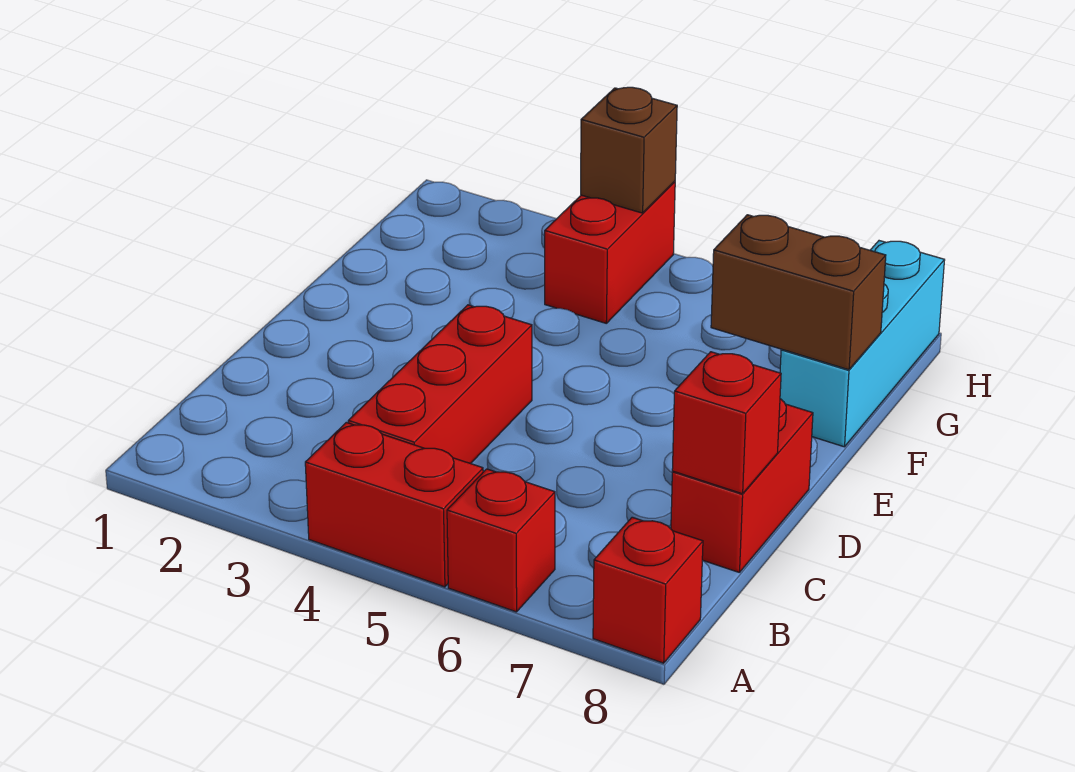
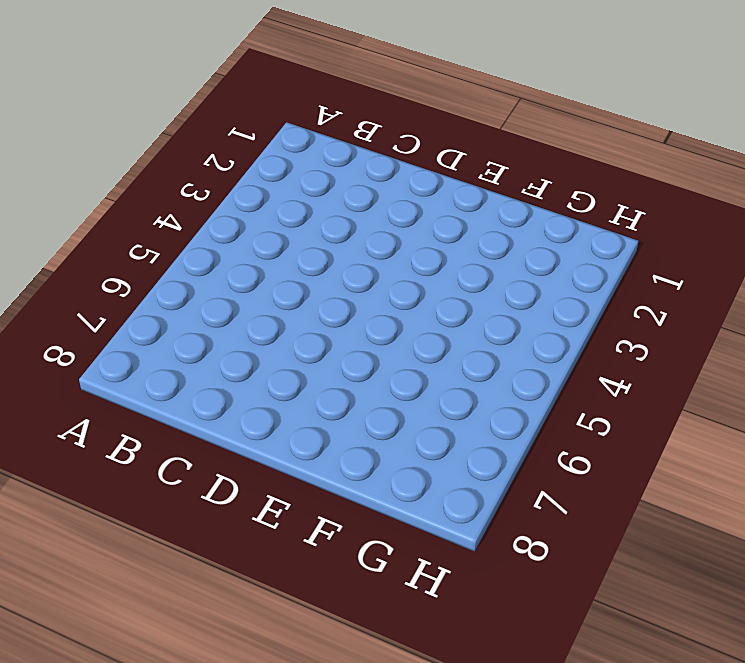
none -> red brick A4:A5 level 1
none -> red brick A6 level 1

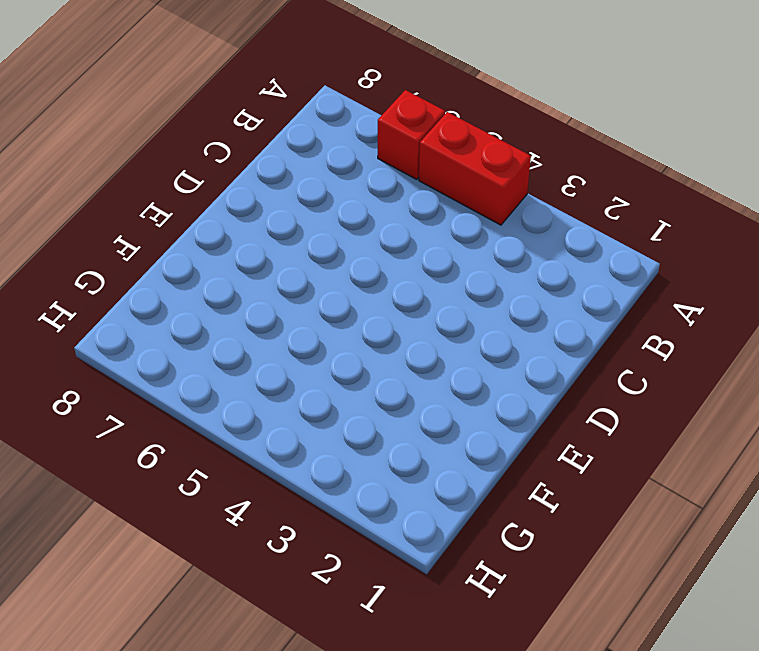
none -> red brick A8 level 1
none -> red brick B4:D4 level 1

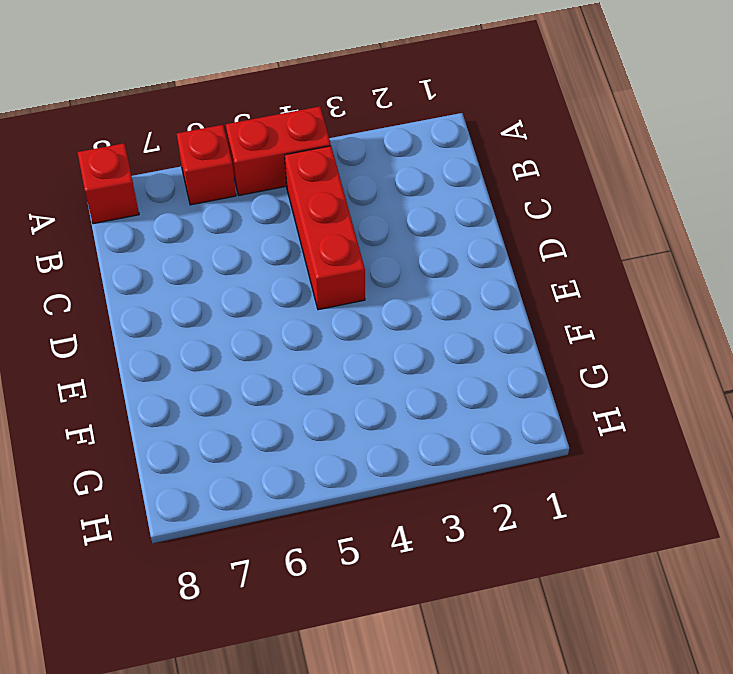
none -> red brick C8:D8 level 1
none -> cyan brick F8:H8 level 1

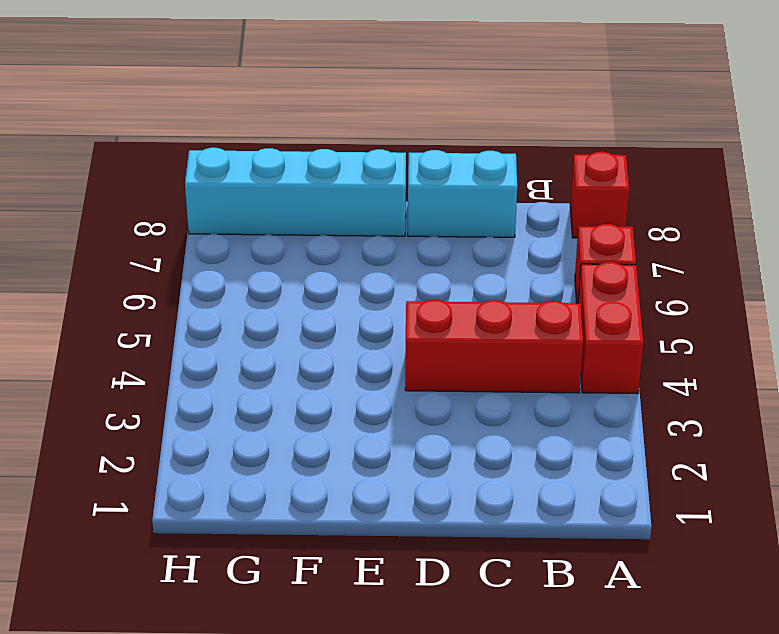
cyan brick C8:D8 level 1 -> red brick C8:D8 level 1
cyan brick E8:H8 level 1 -> cyan brick F8:H8 level 1
none -> red brick G4:H4 level 1
none -> red brick C8 level 2

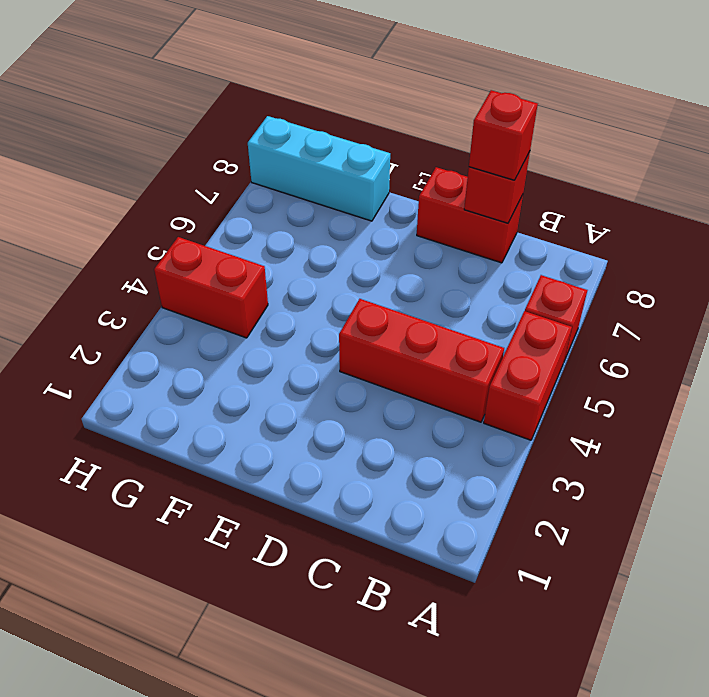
red brick C8 level 3 -> red brick A8 level 1
none -> brown brick F7:F8 level 2
none -> brown brick H4 level 2

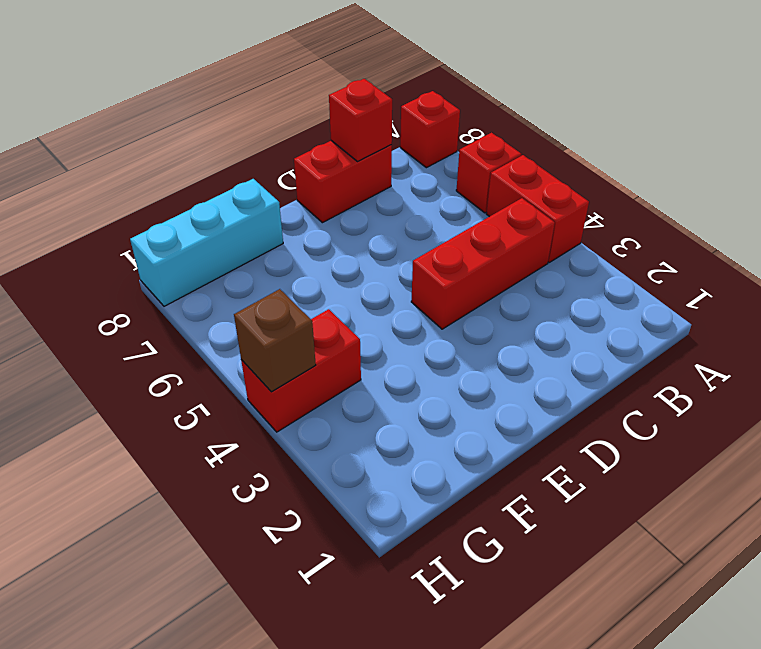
none -> brown brick F7:F8 level 2

